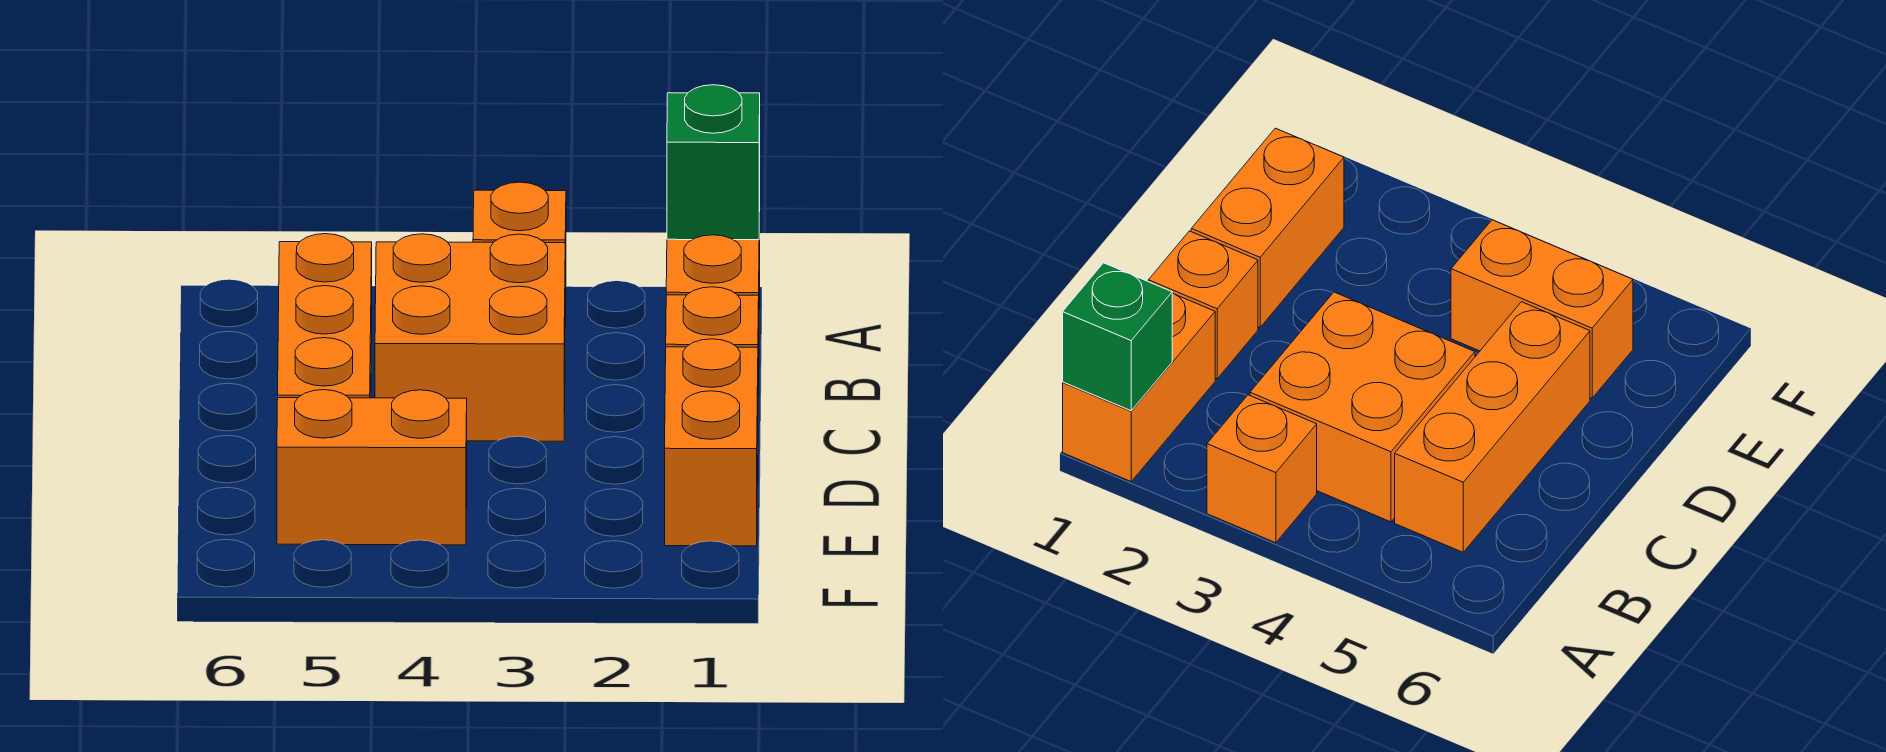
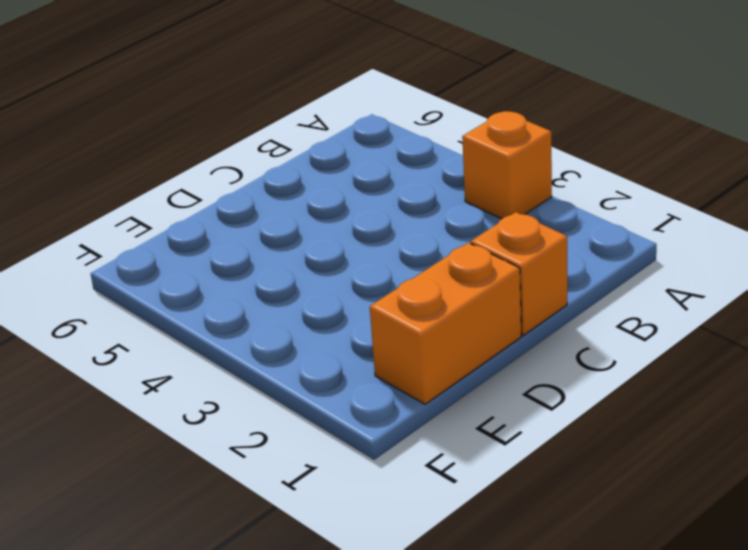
none -> orange brick A1:B1 level 1
none -> orange brick B3:C4 level 1

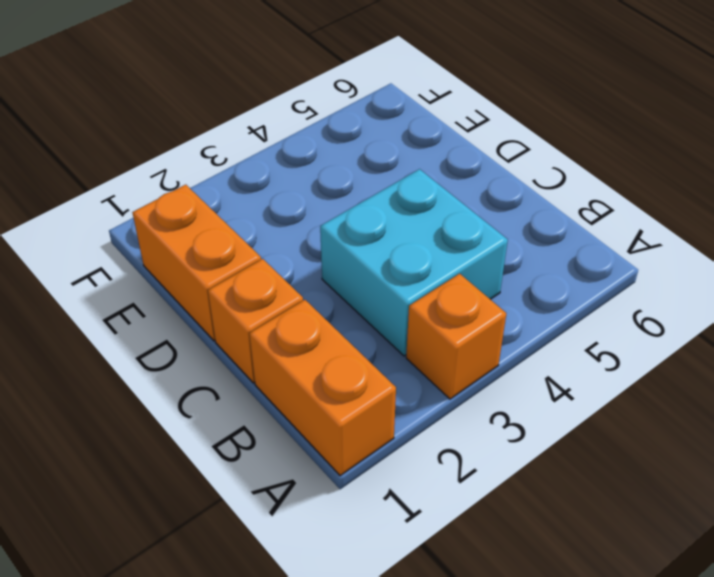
cyan brick B3:C4 level 1 -> orange brick B3:C4 level 1
none -> orange brick B5:D5 level 1
none -> orange brick E4:E5 level 1

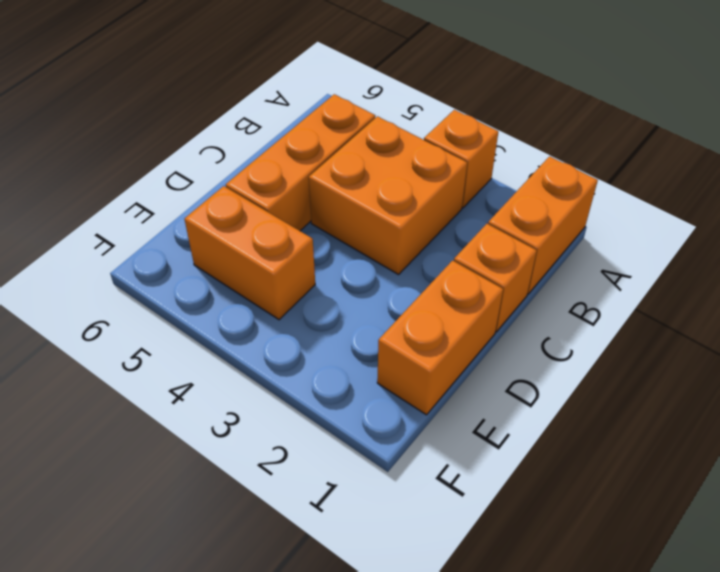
none -> green brick A1 level 2

